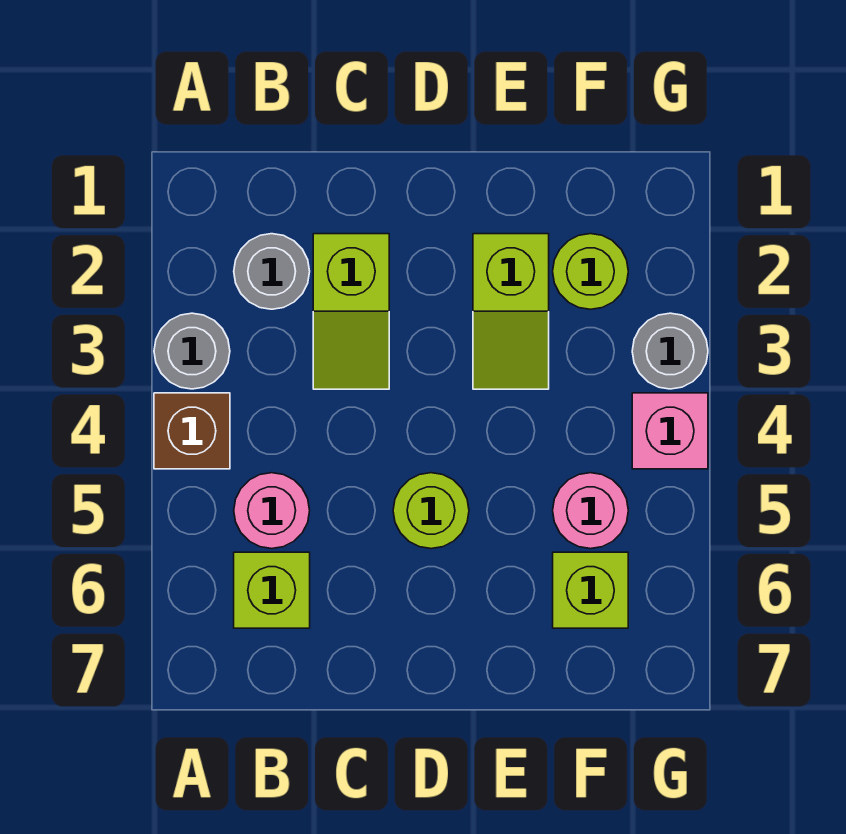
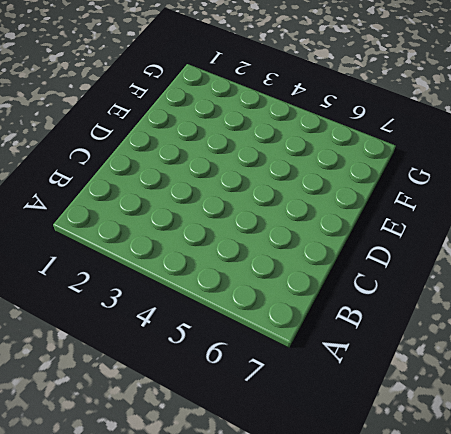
none -> grey round brick A3 level 1
none -> brown brick A4 level 1
none -> grey round brick B2 level 1

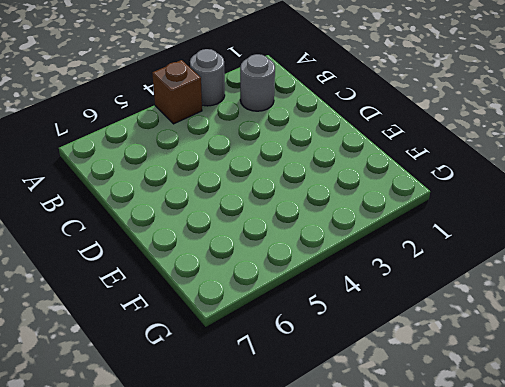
none -> pink round brick B5 level 1
none -> lime brick B6 level 1
none -> lime slope C2:C3 level 1 top 2

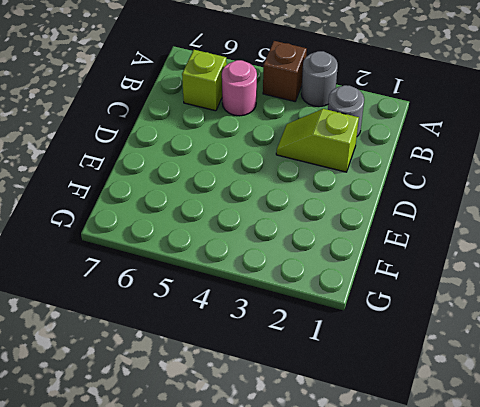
none -> lime round brick D5 level 1
none -> lime slope E2:E3 level 1 top 2
none -> lime round brick F2 level 1

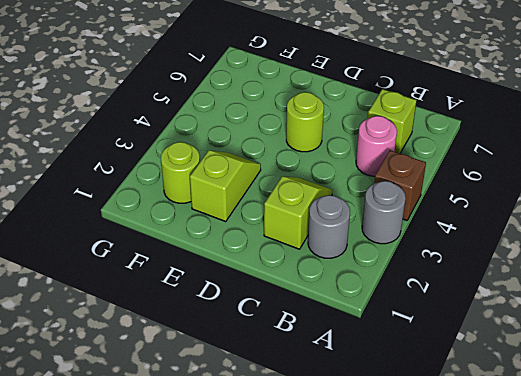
none -> pink round brick F5 level 1
none -> lime brick F6 level 1
none -> grey round brick G3 level 1

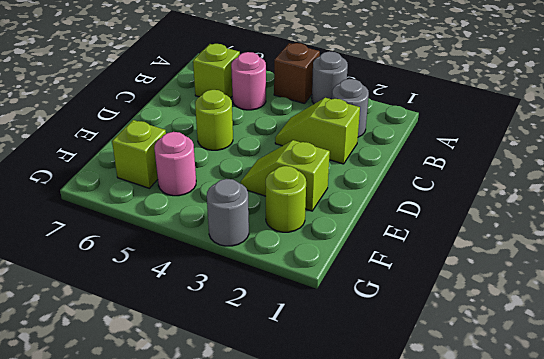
none -> pink brick G4 level 1

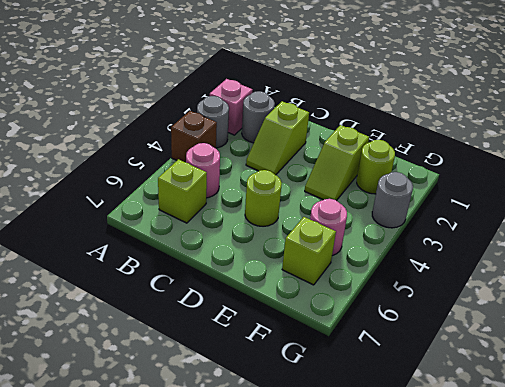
pink brick A2 level 1 -> pink brick G4 level 1

